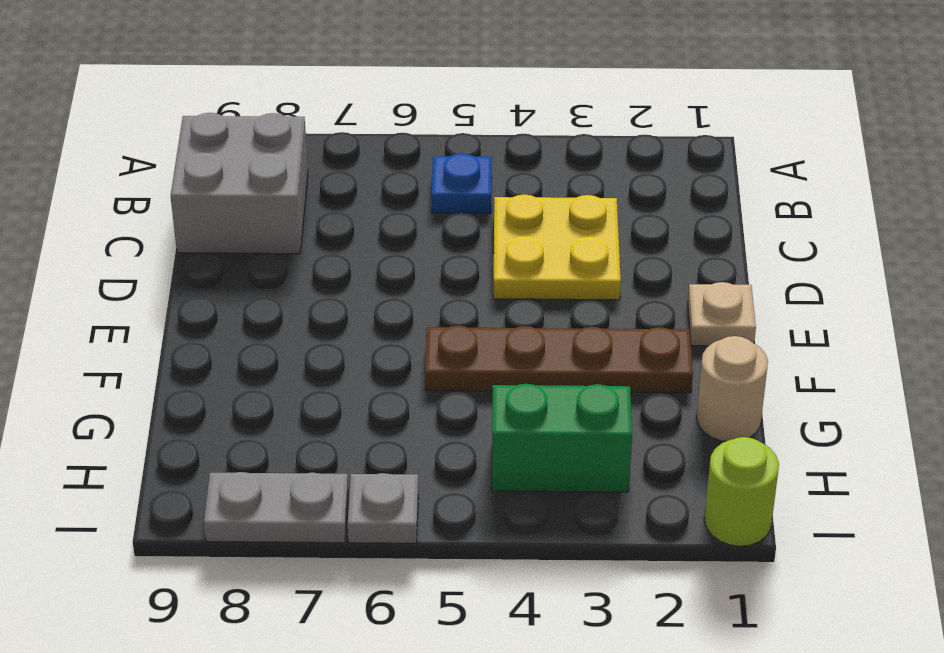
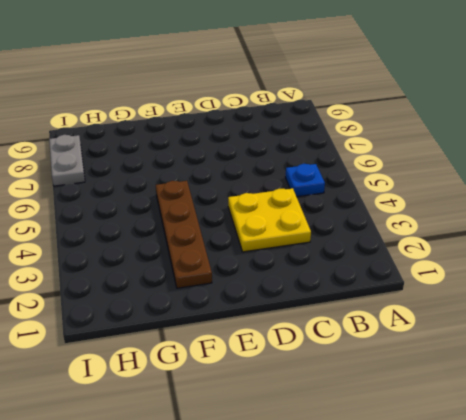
none -> grey brick B8:C9 level 1
none -> tan plate E1 level 1

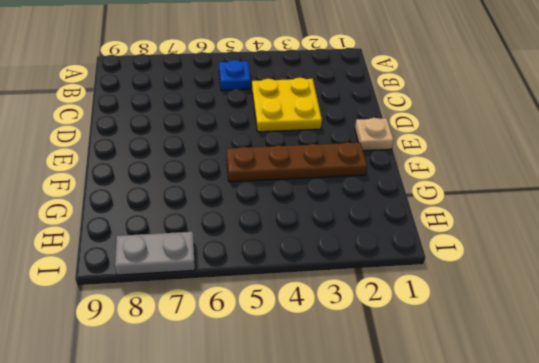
none -> grey brick B8:C9 level 1
none -> tan round brick G1 level 1

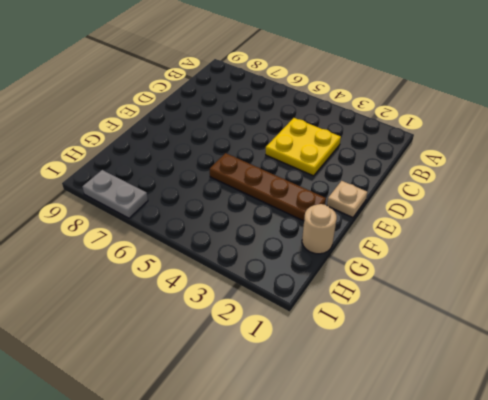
none -> blue plate B5 level 1
none -> grey brick B8:C9 level 1

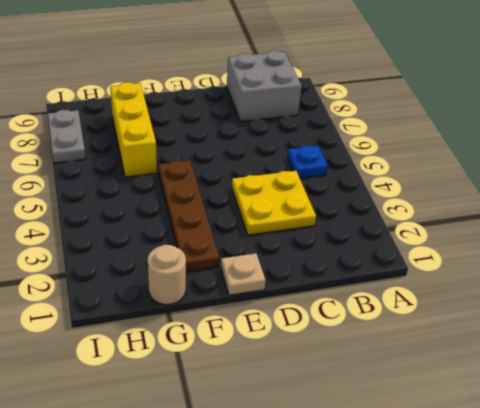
yellow brick G6:G8 level 1 -> none
none -> green brick H3:H4 level 1
none -> lime round brick I1 level 1

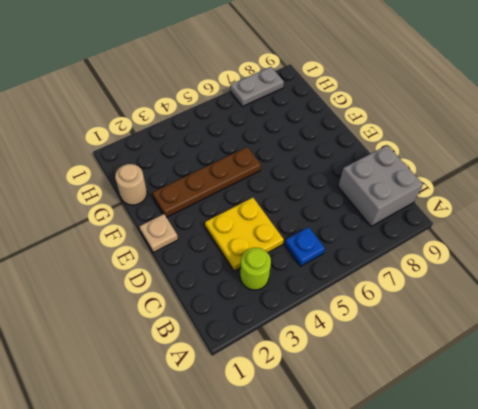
lime round brick B3 level 1 -> lime round brick I1 level 1
none -> green brick H3:H4 level 1
none -> grey plate I6 level 1

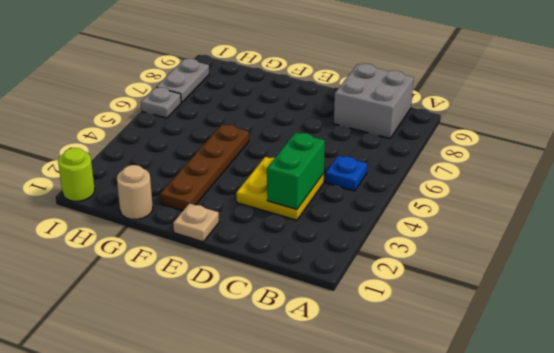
green brick C3:C4 level 2 -> green brick H3:H4 level 1

